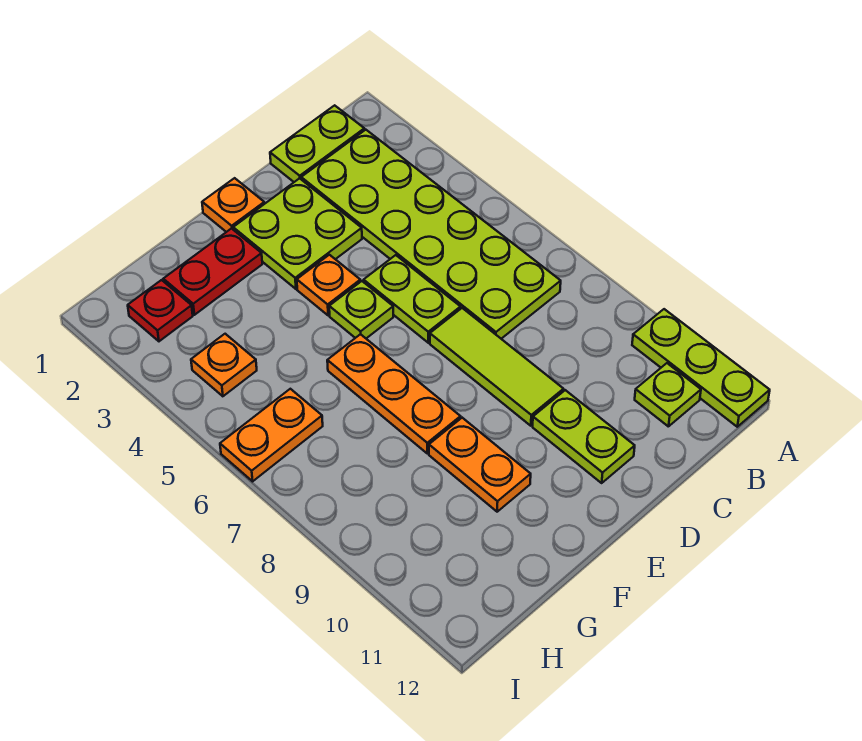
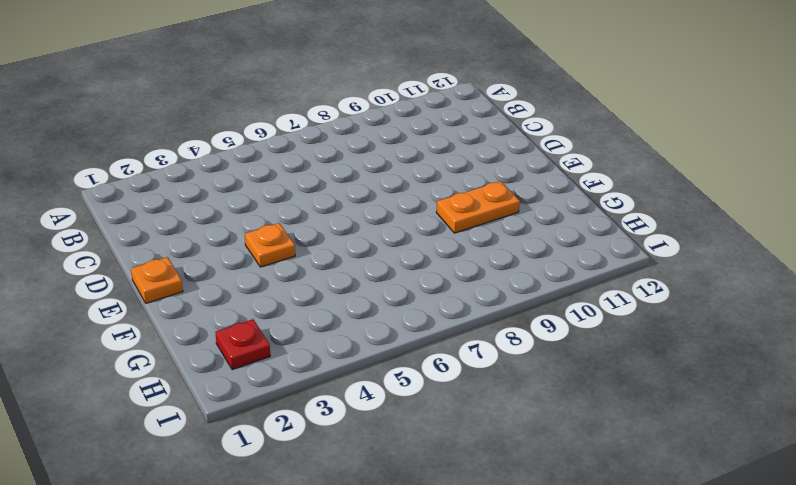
none -> lime plate A10:A12 level 1
none -> lime plate B1:C1 level 1
none -> lime plate B2:C7 level 1

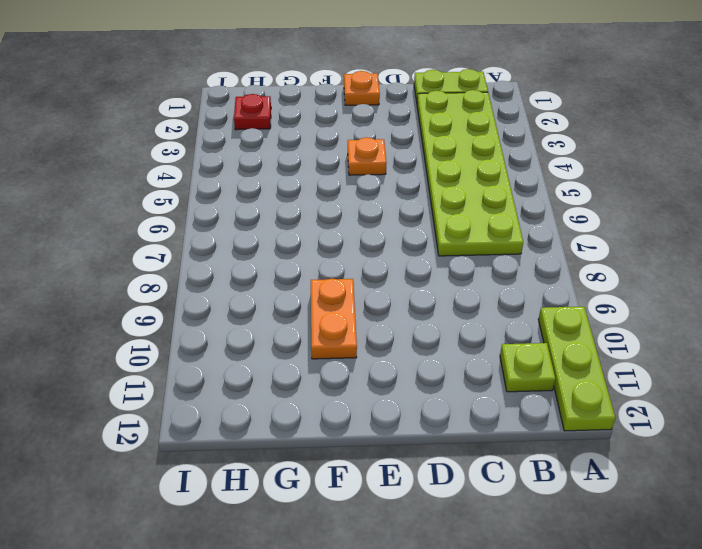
none -> lime plate D2:E3 level 1
none -> lime plate D5:D6 level 1
none -> lime tile D7:D9 level 1

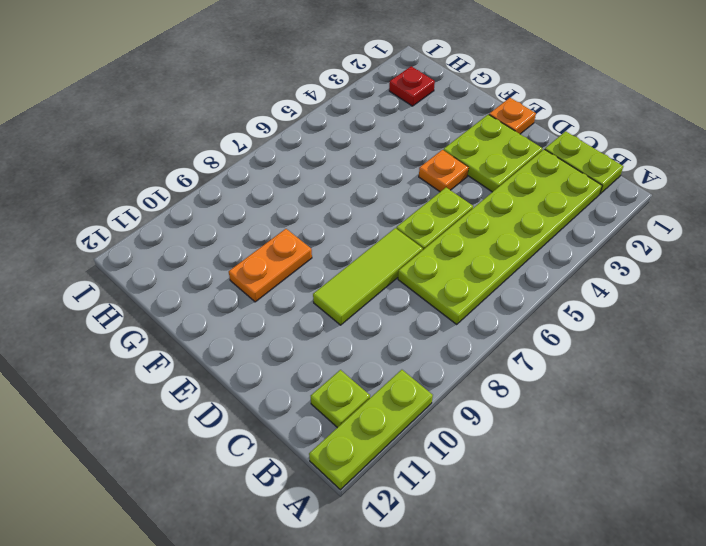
none -> lime plate D10:D11 level 1
none -> lime plate E5 level 1
none -> red plate F2:G2 level 1

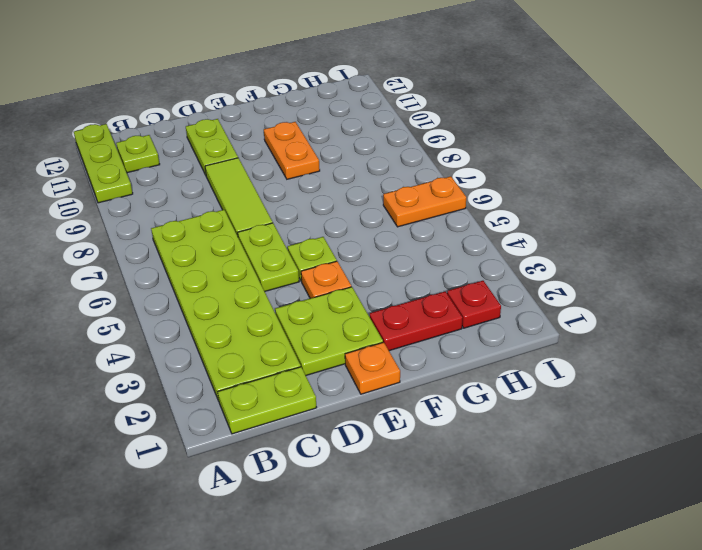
none -> orange plate F6:F8 level 1
none -> orange plate H4 level 1

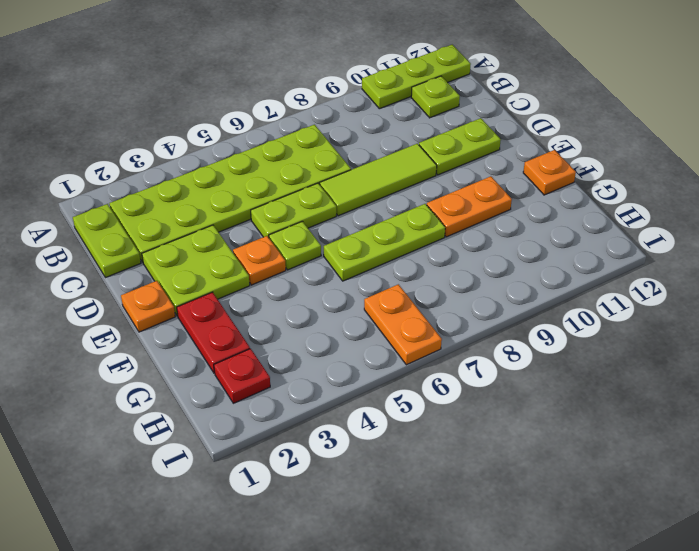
lime plate F6:F8 level 1 -> orange plate F6:F8 level 1
orange plate F12 level 1 -> orange plate H4 level 1

